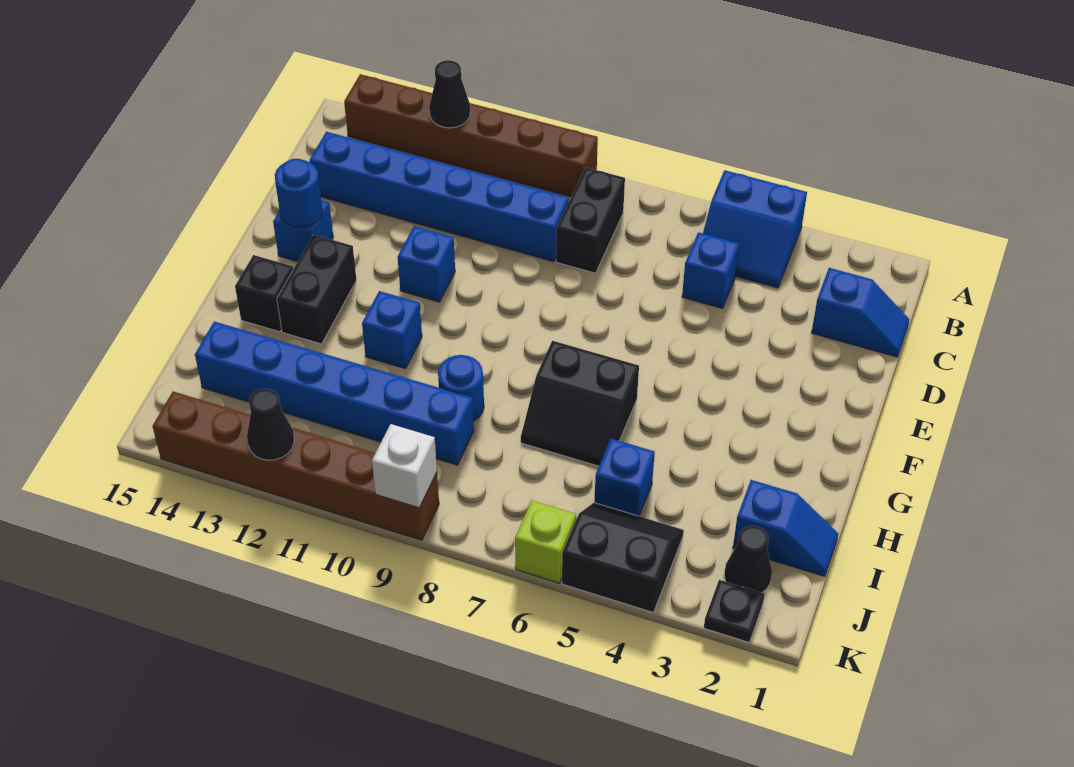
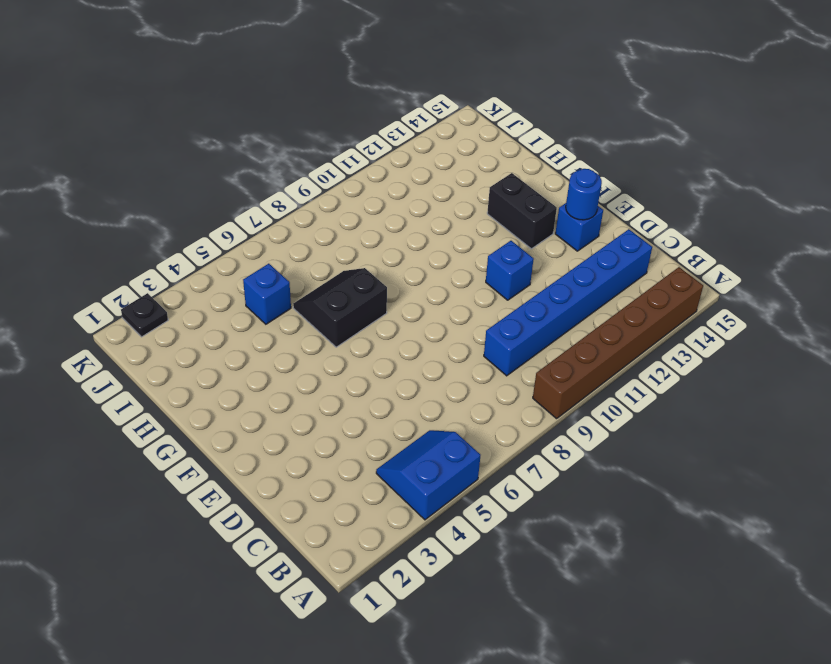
none -> black brick B8:C8 level 1
none -> blue slope C1:C2 level 1 top 2
none -> blue brick C5 level 1

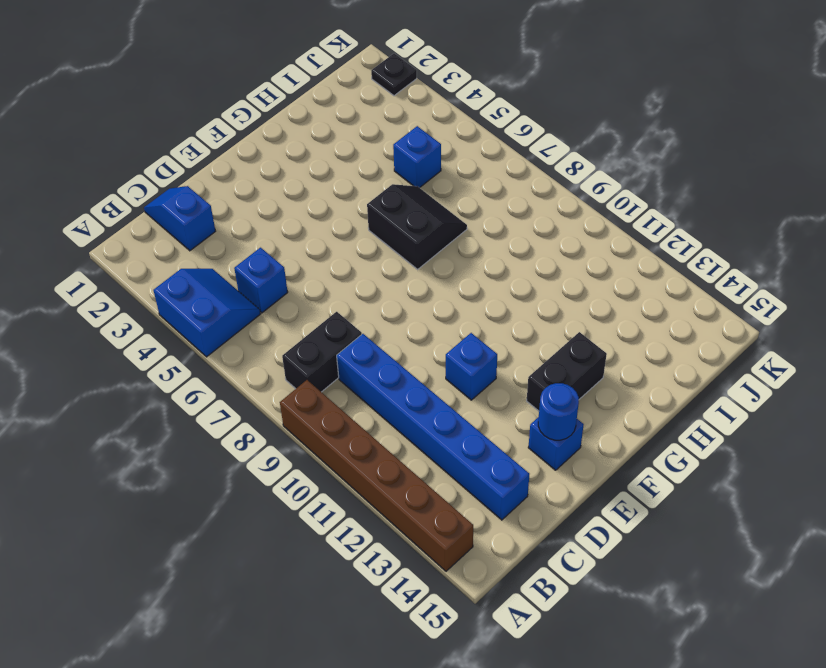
none -> blue brick G11 level 1
none -> black brick G14 level 1
none -> blue round brick H9 level 1

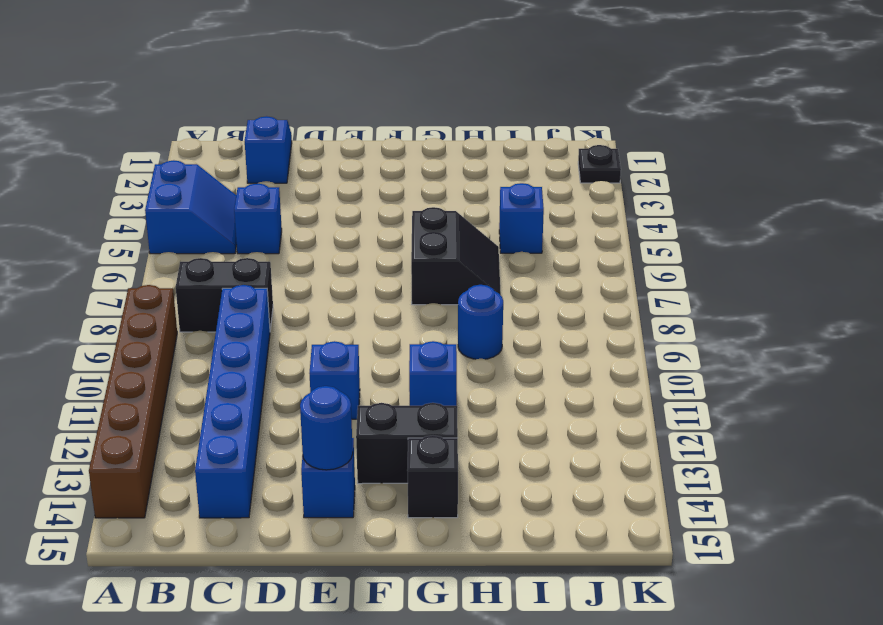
none -> blue slope I1:I2 level 1 top 2
none -> blue brick I9:I14 level 1
none -> black cone J2 level 1

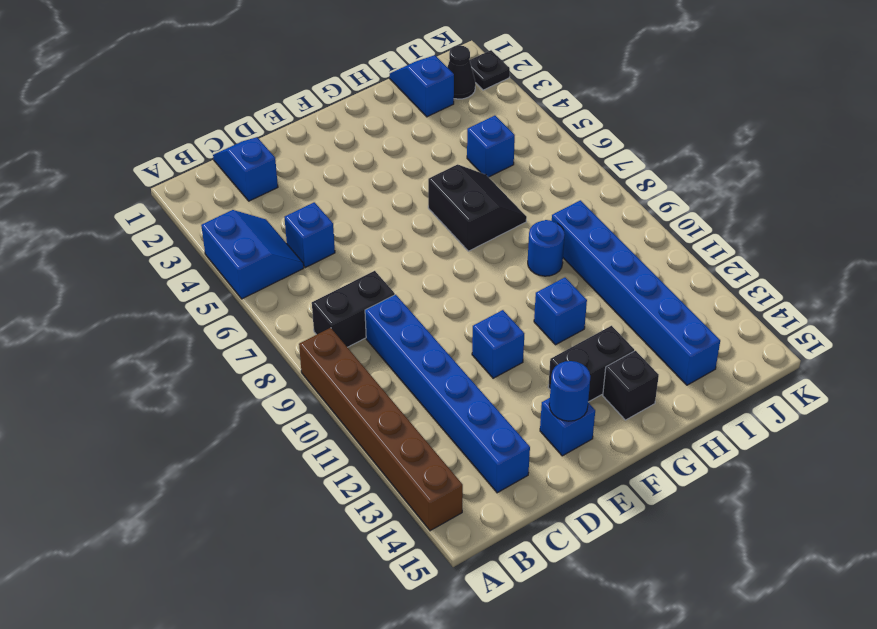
none -> black slope J4:K5 level 1 top K
none -> lime brick K6 level 1
none -> brown brick K9:K14 level 1

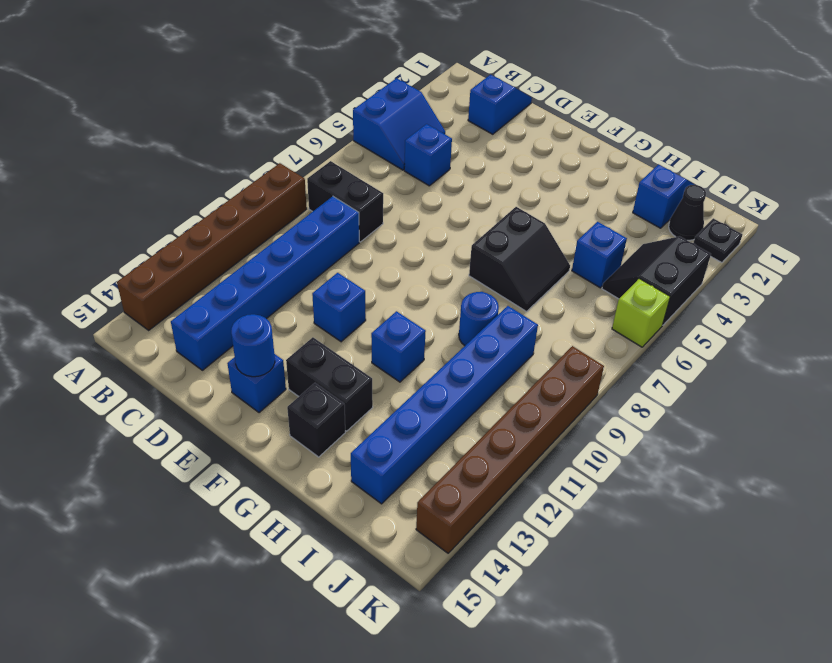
none -> black cone A12 level 2
none -> white brick K9 level 2
none -> black cone K12 level 2

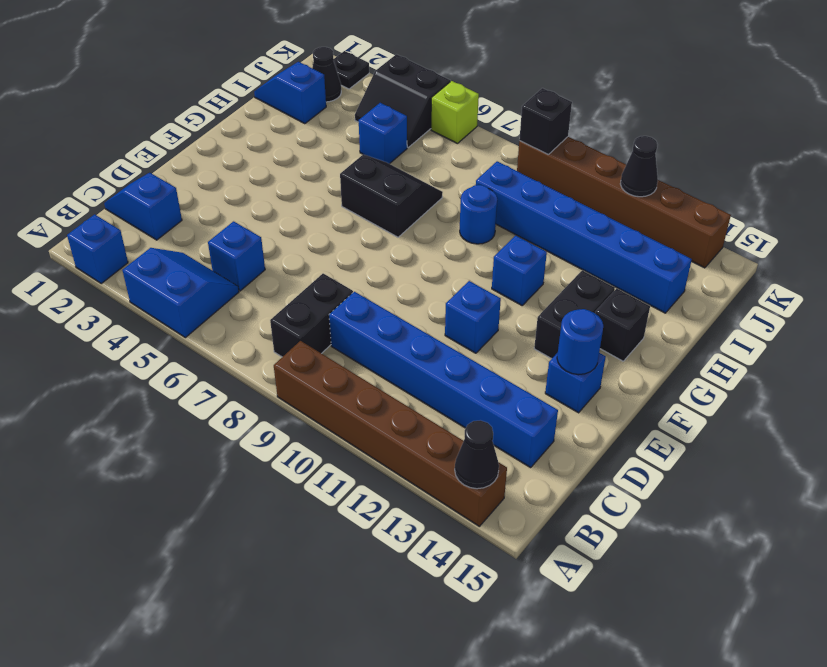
blue brick A2 level 1 -> none
black cone A14 level 2 -> black cone A12 level 2
black brick K9 level 2 -> white brick K9 level 2

